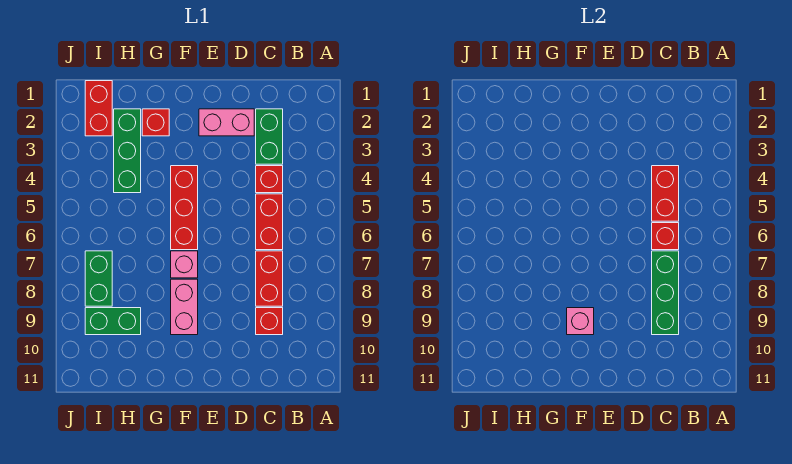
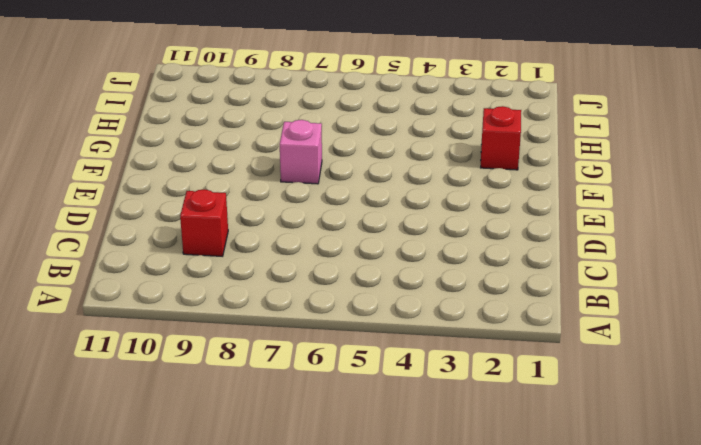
none -> green brick C2:C3 level 1
none -> red brick C4 level 1
none -> red brick C5:C6 level 1

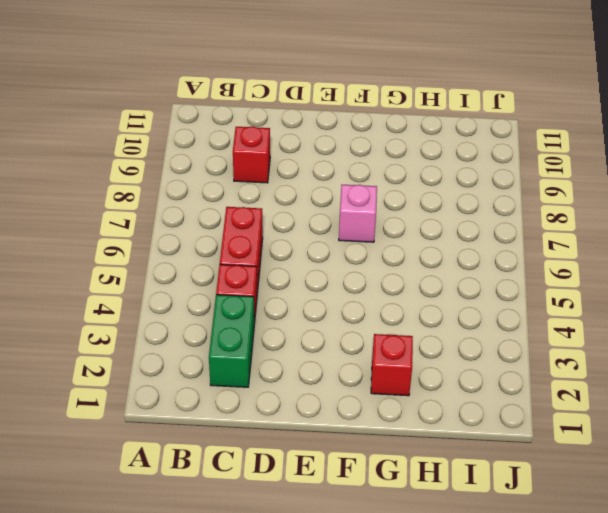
none -> red brick C7:C8 level 1
none -> pink brick D2:E2 level 1
none -> red brick F4:F6 level 1

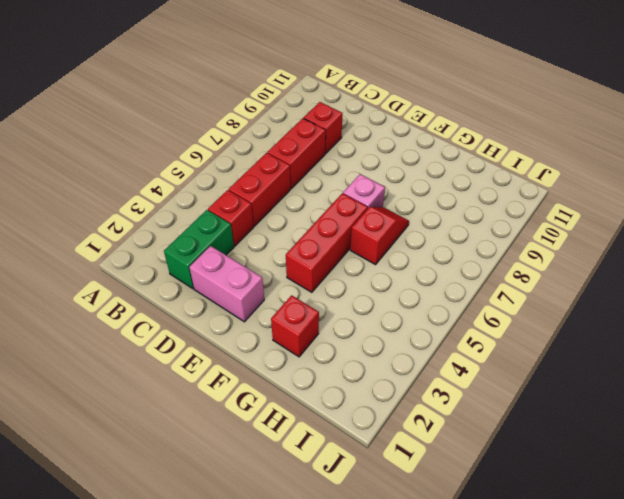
red slope G6:G7 level 1 top 6 -> none
none -> pink brick F8:F9 level 1
none -> green brick H2:H4 level 1
none -> green brick H9:I9 level 1

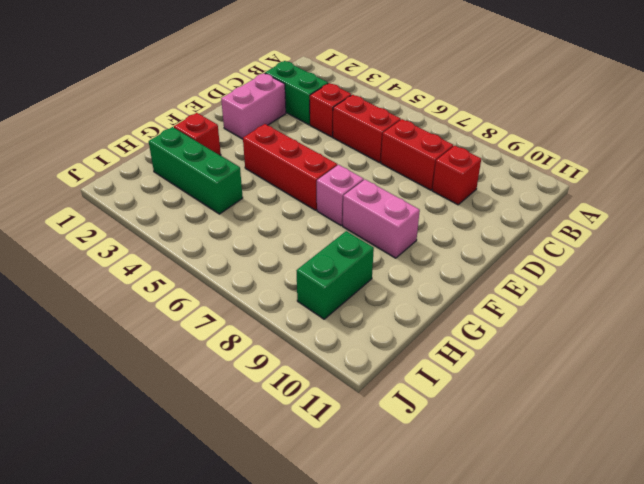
none -> red brick I1:I2 level 1
none -> green brick I7:I8 level 1
none -> red brick C4:C5 level 2

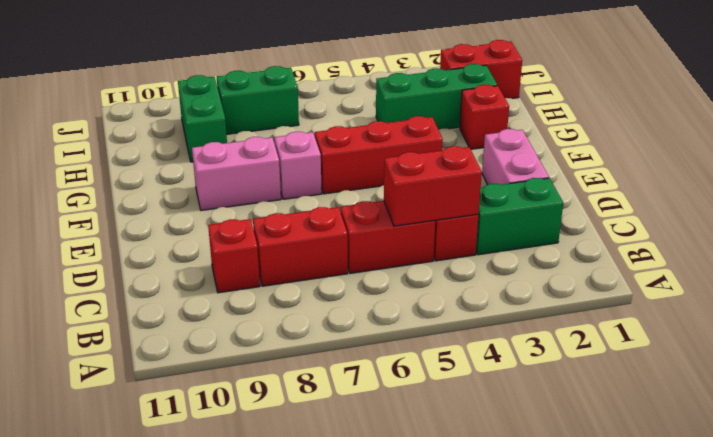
none -> red brick C6 level 2
none -> green brick C7:C9 level 2
none -> pink brick F9 level 2

